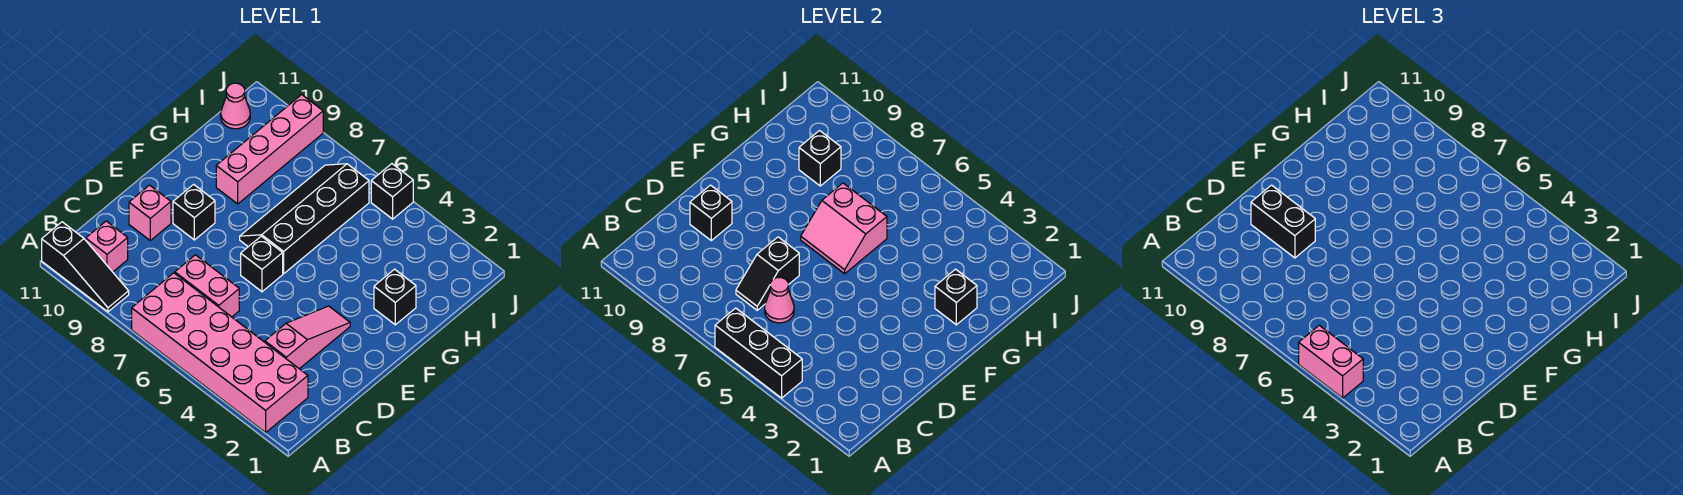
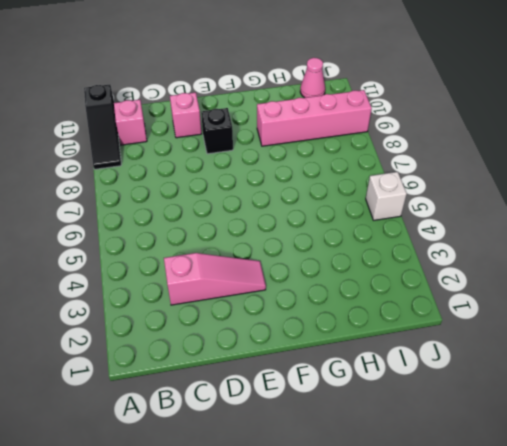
white brick J5 level 1 -> black brick J5 level 1
none -> pink brick A2:B7 level 1
none -> pink brick C6:C7 level 1
none -> black brick E6 level 1

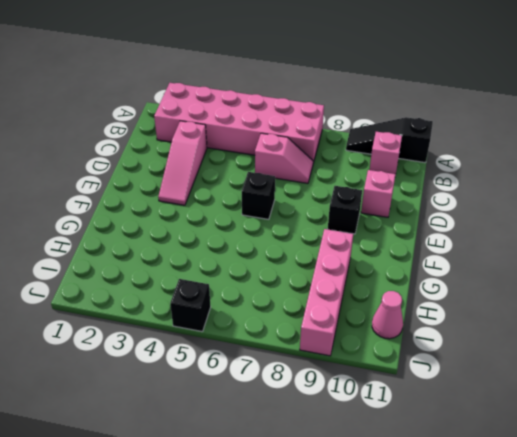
pink slope C6:C7 level 1 top 6 -> pink brick C6:C7 level 1
none -> black slope F6:I7 level 1 top 6
none -> black brick G2 level 1
none -> black brick A4:A6 level 2

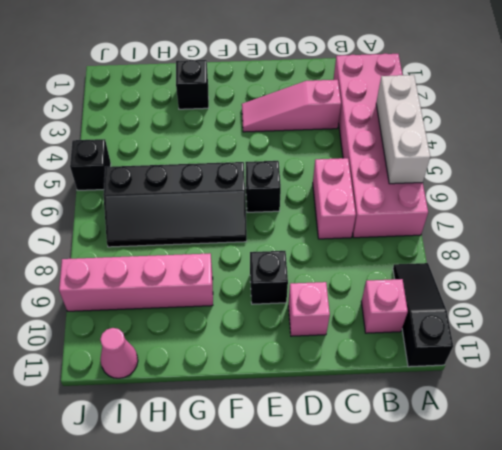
white brick A4:A6 level 2 -> black brick A4:A6 level 2
none -> pink cone C6 level 2
none -> black slope C7:D7 level 2 top D
none -> black brick D10 level 2

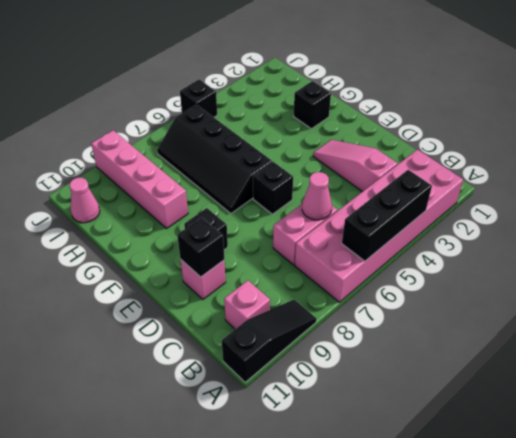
none -> black slope C7:D7 level 2 top D
none -> pink slope F6:G7 level 2 top G
none -> black brick G2 level 2

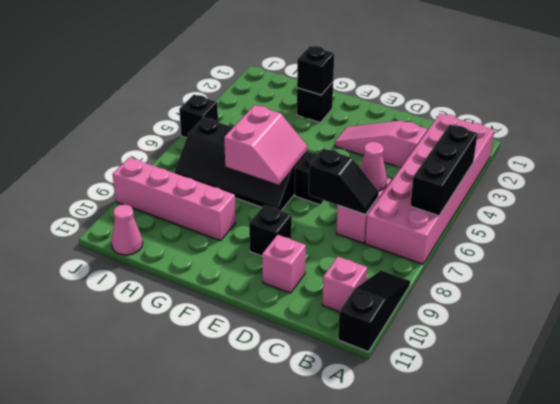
none -> black brick D10 level 2
none -> black brick H9 level 2
none -> pink brick A4:A5 level 3

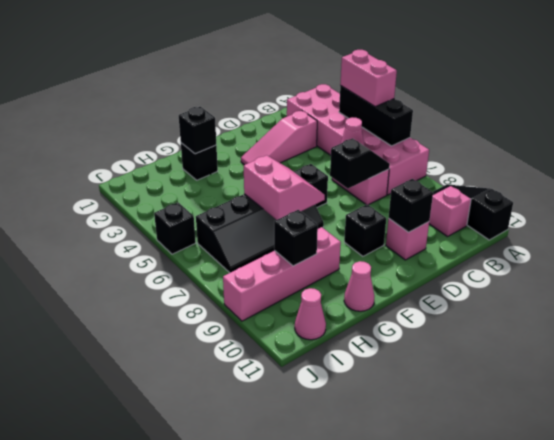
pink cone G11 level 1 -> none
none -> black brick D9:D10 level 3

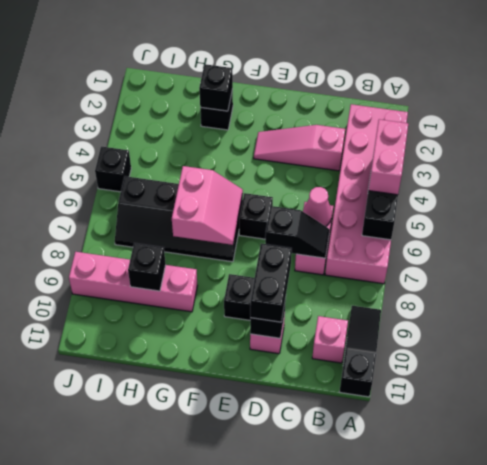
none -> pink cone I11 level 1

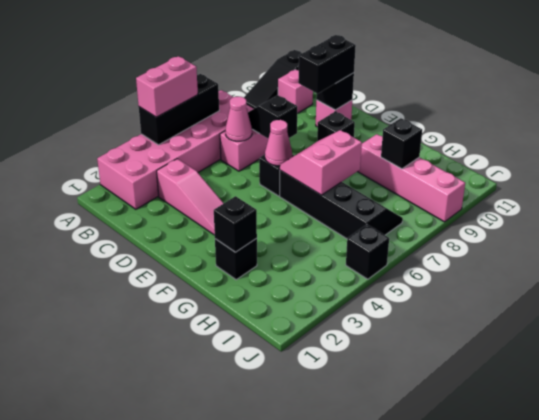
pink cone E6 level 2 -> pink cone I11 level 1

